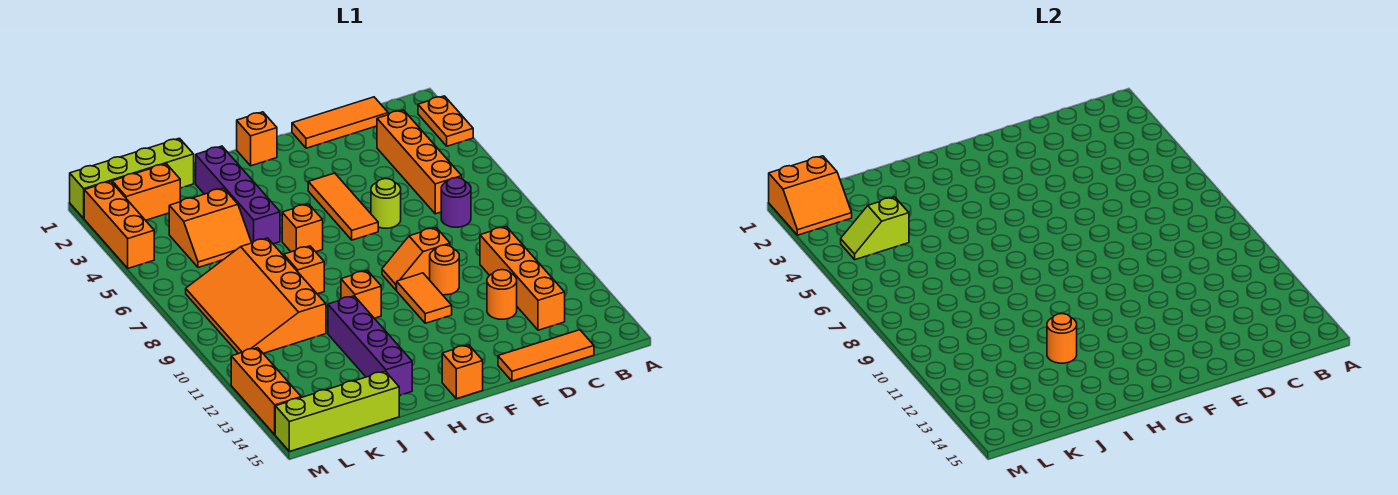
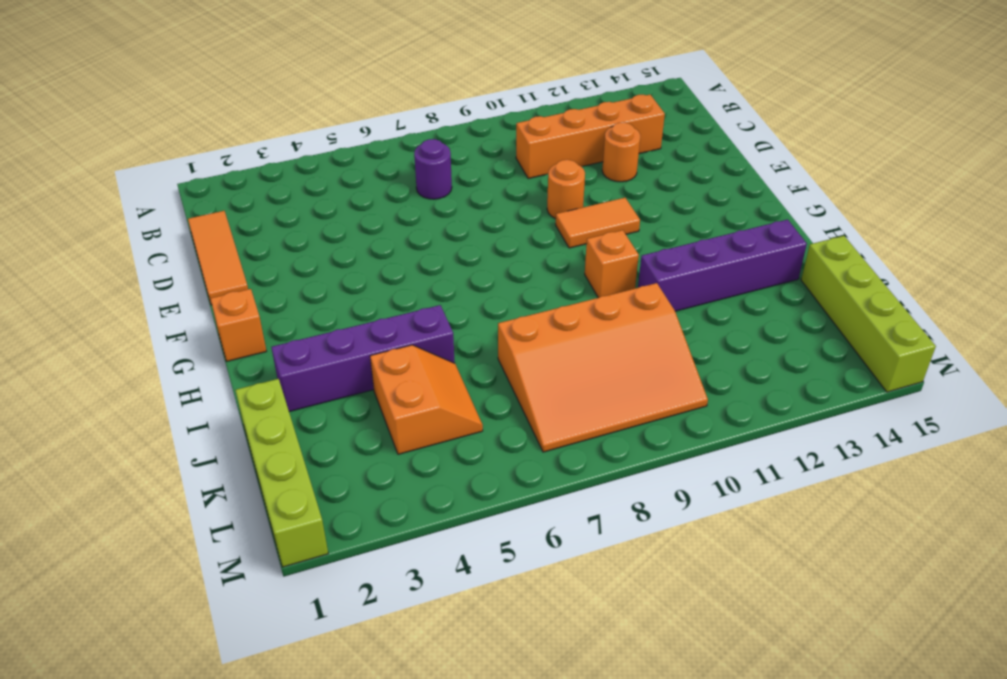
none -> orange plate A2:A3 level 1
none -> orange brick C3:C6 level 1
none -> orange tile C15:E15 level 1

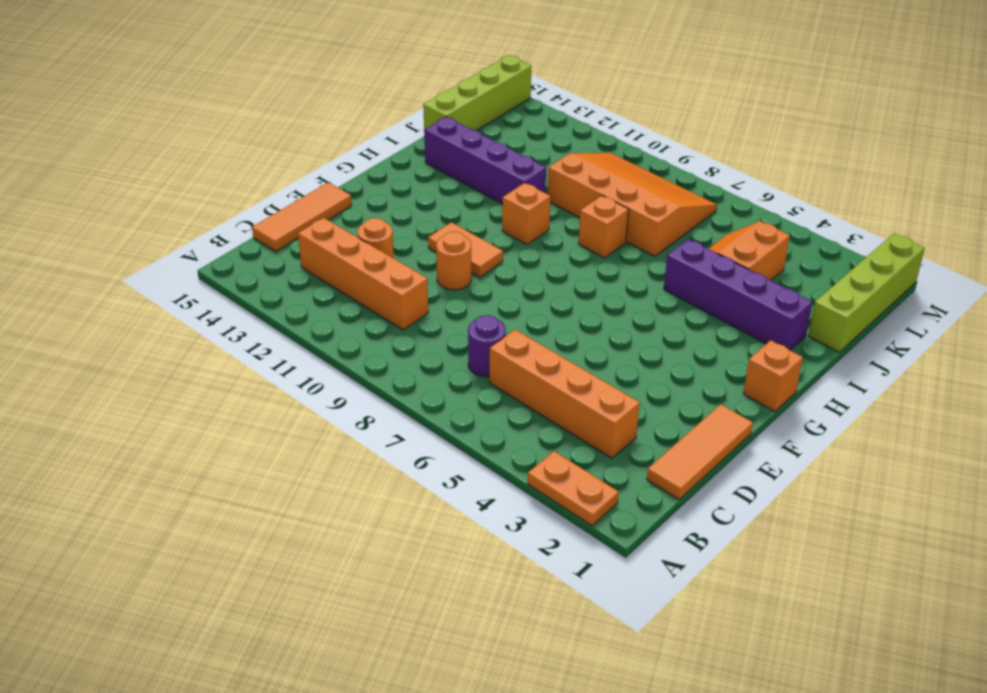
none -> lime round brick E6 level 1
none -> orange slope E9:F9 level 1 top E
none -> orange tile F4:F6 level 1

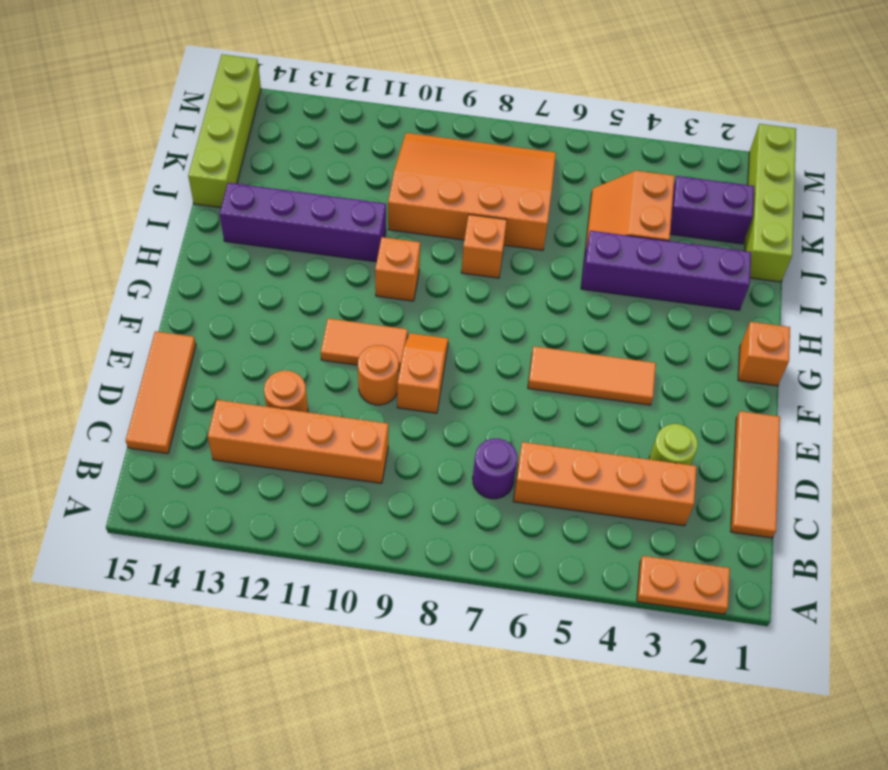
lime round brick D3 level 1 -> lime round brick E6 level 1
purple brick K2:K3 level 1 -> orange brick K2:L2 level 1
none -> orange brick G15 level 1
none -> orange brick H6 level 1
none -> orange brick M2:M4 level 1

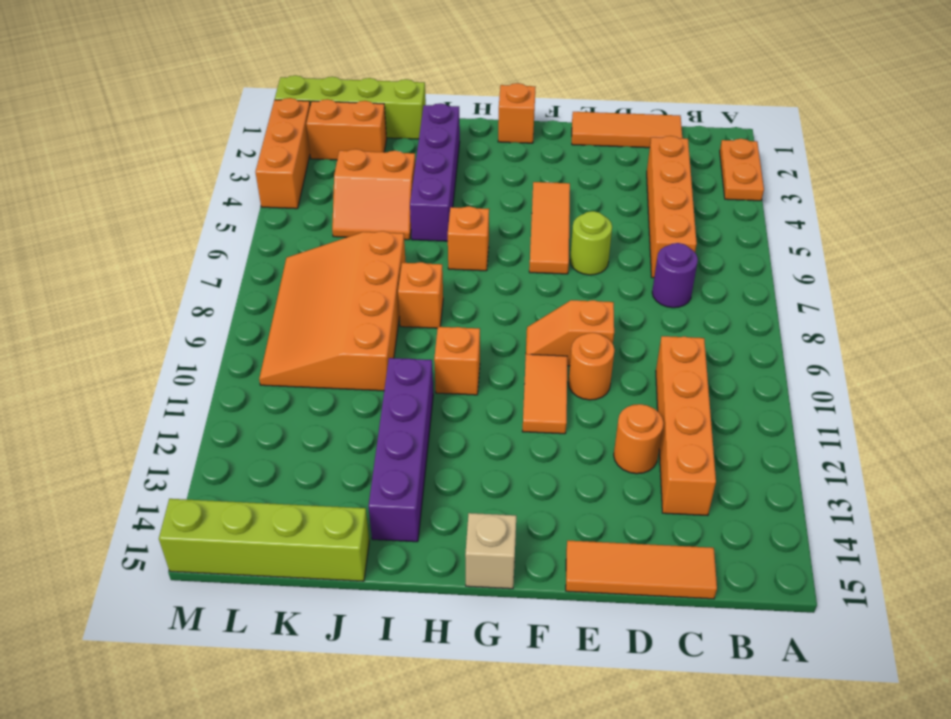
tan brick G15 level 1 -> orange brick G15 level 1
none -> orange brick M12:M14 level 1
none -> orange round brick I12 level 2
none -> lime slope K4:L4 level 2 top K

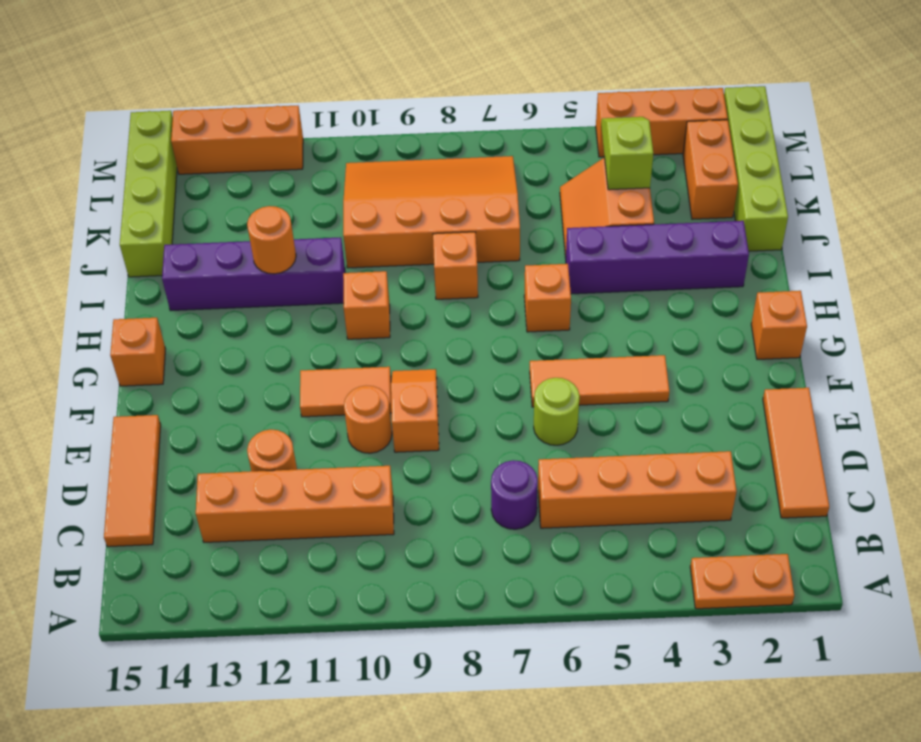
none -> orange slope L1:M2 level 2 top 1

